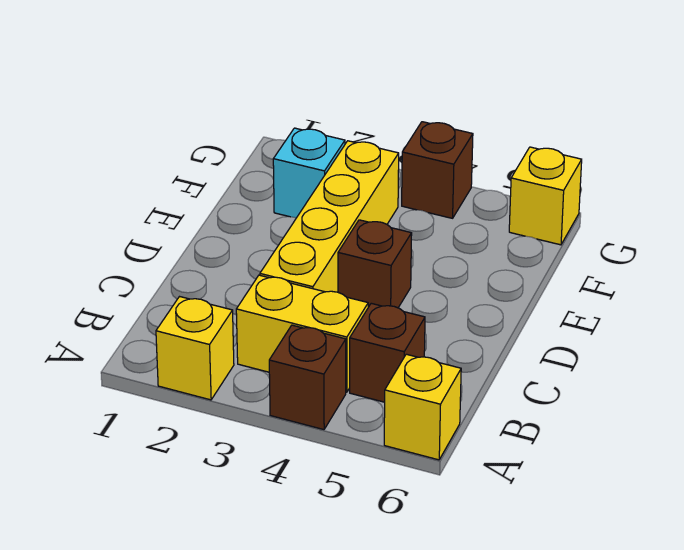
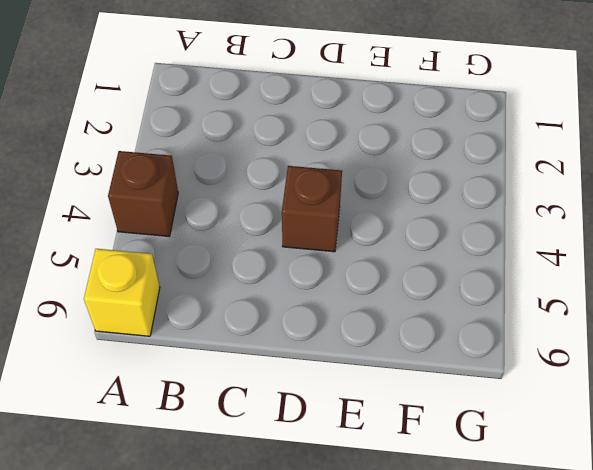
none -> yellow brick A2 level 1
none -> yellow brick B3:B4 level 1

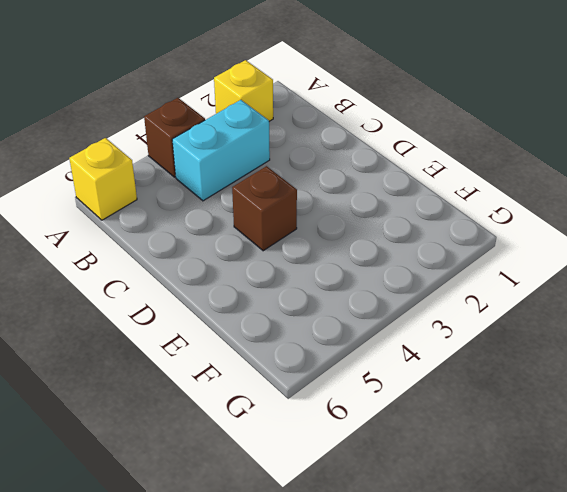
cyan brick B3:B4 level 1 -> yellow brick B3:B4 level 1
none -> brown brick B5 level 1
none -> yellow brick C3:F3 level 1

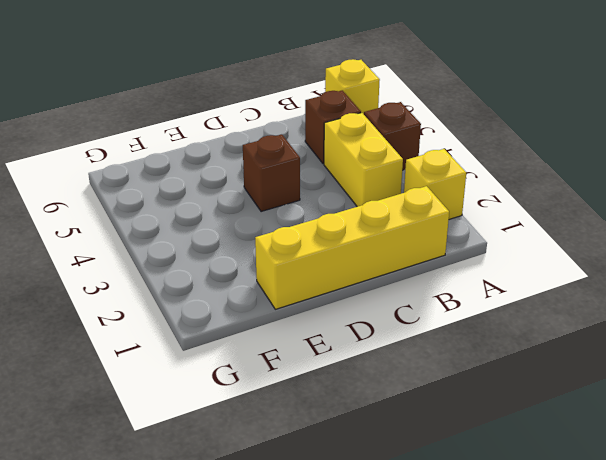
yellow brick B1:E1 level 1 -> yellow brick C3:F3 level 1
none -> cyan brick F2 level 1
none -> brown brick G4 level 1

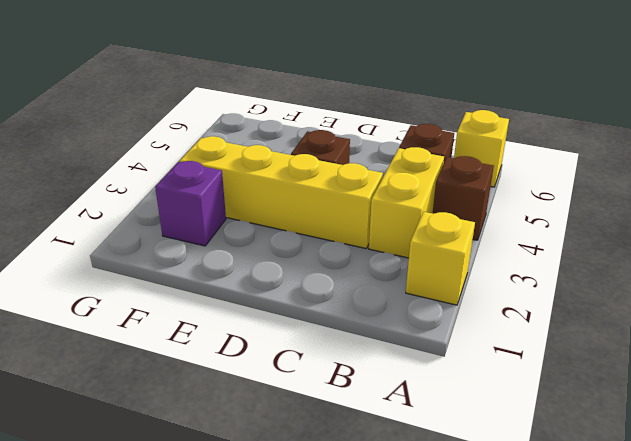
purple brick F2 level 1 -> cyan brick F2 level 1
none -> brown brick G4 level 1
none -> yellow brick G6 level 1

